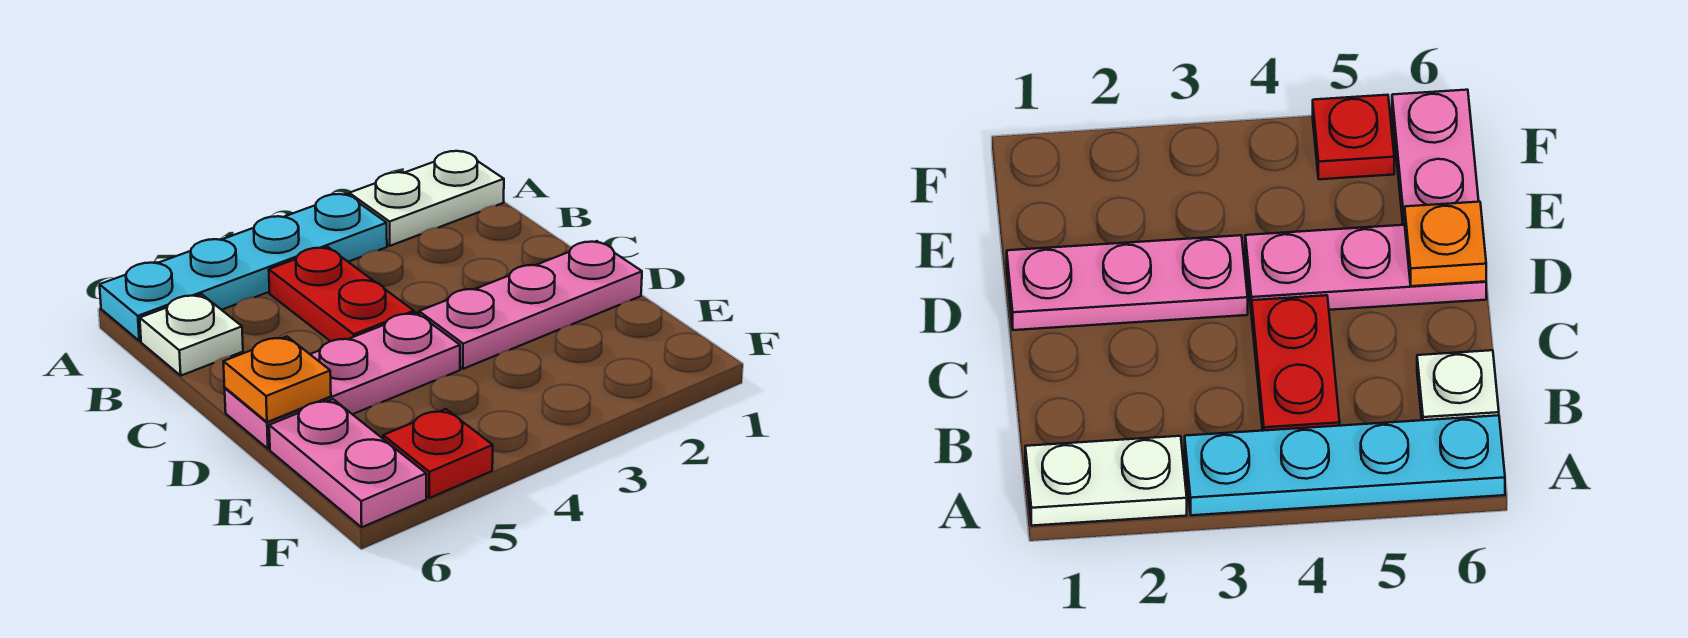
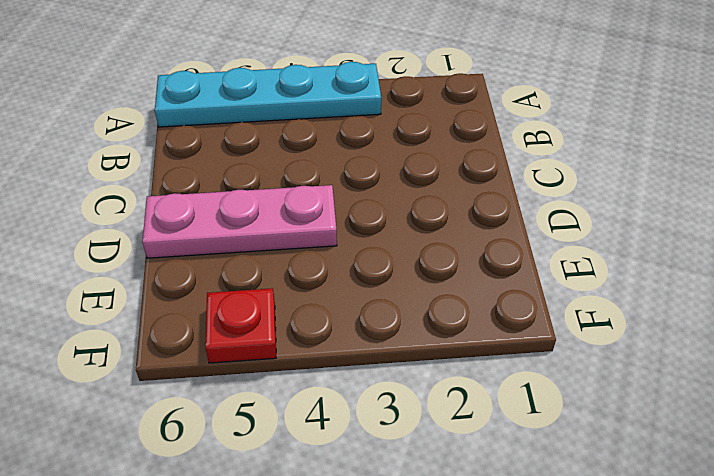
none -> white plate A1:A2 level 1
none -> red plate B4:C4 level 1

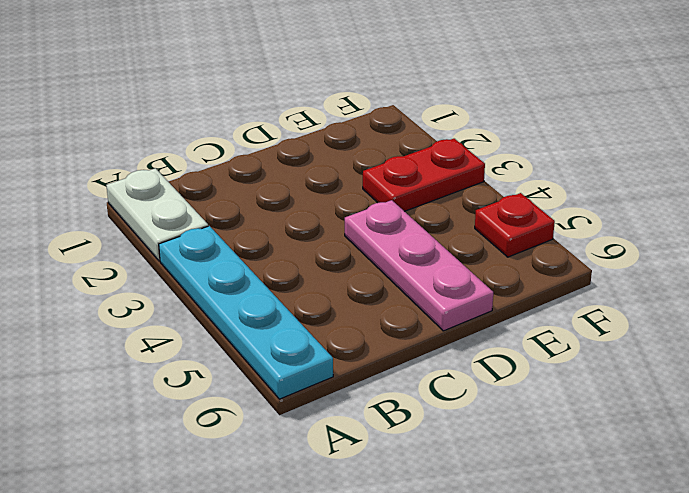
red plate E3:F3 level 1 -> red plate B4:C4 level 1
none -> white plate B6 level 1
none -> pink plate D1:D3 level 1

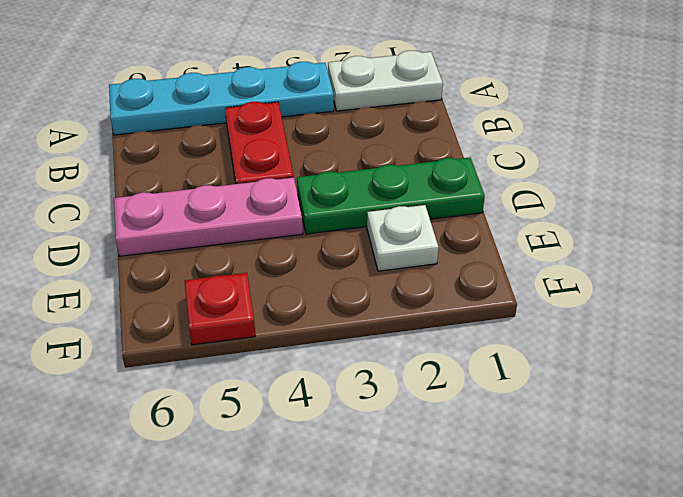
green plate D1:D3 level 1 -> pink plate D1:D3 level 1
white plate E2 level 1 -> white plate B6 level 1
none -> pink plate E6:F6 level 1
none -> orange plate D6 level 2

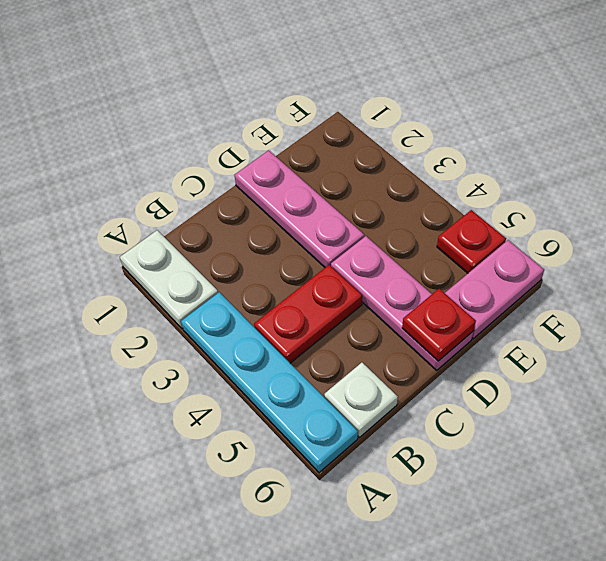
red plate D6 level 2 -> orange plate D6 level 2

